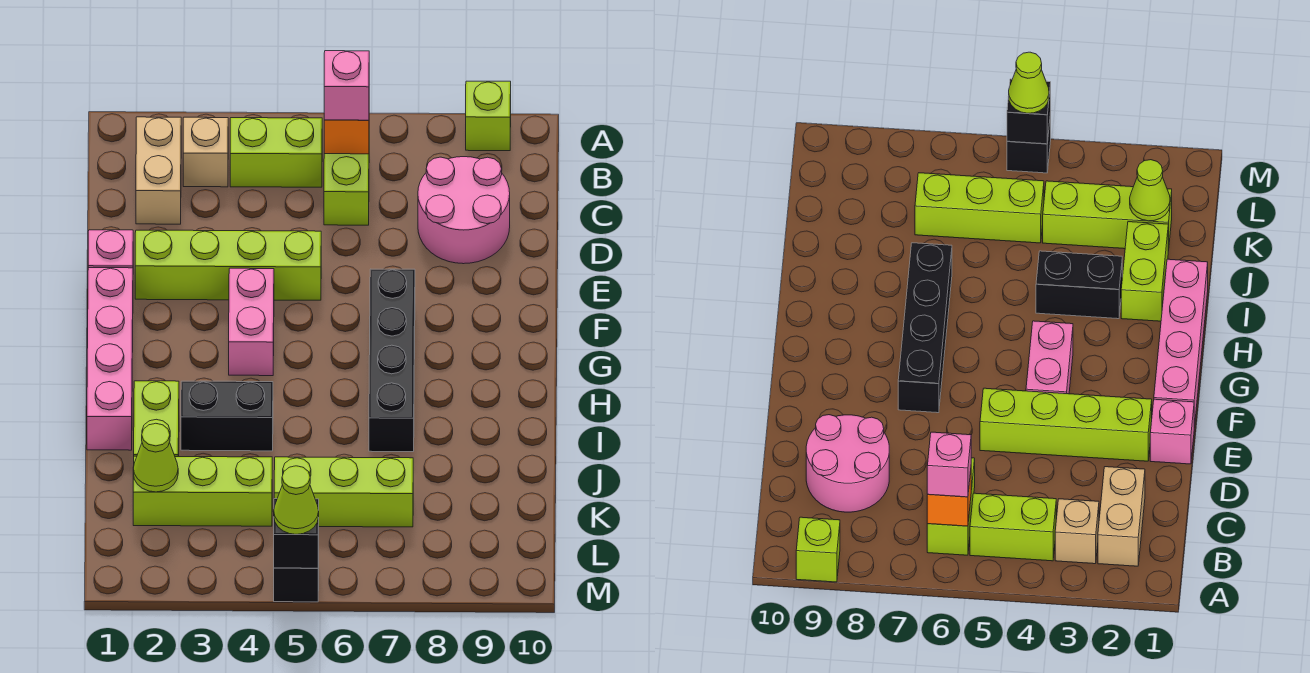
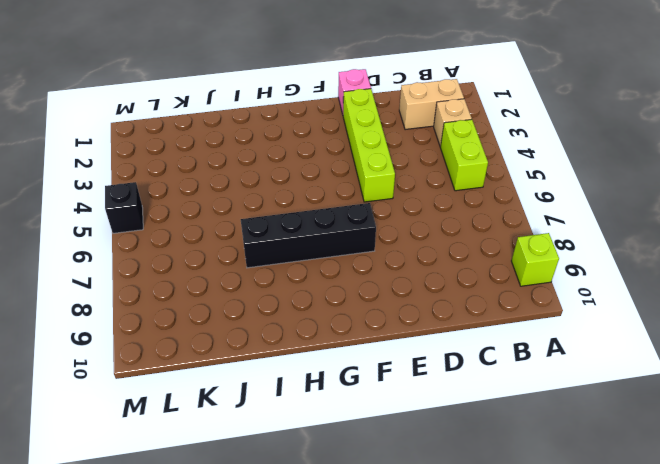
none -> lime brick B6:C6 level 1
none -> pink round brick C8:D9 level 1
none -> pink brick F1:I1 level 1

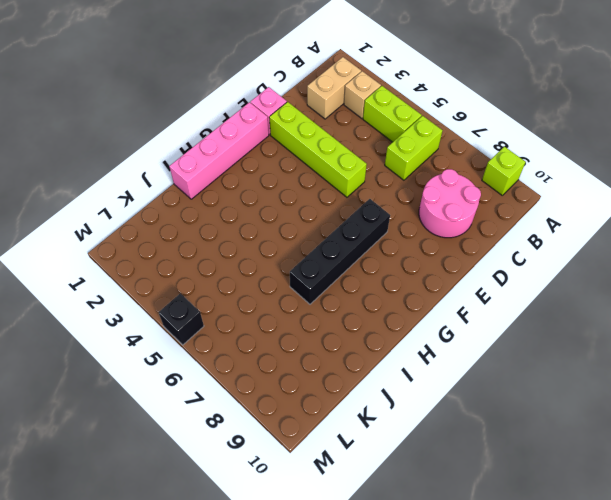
none -> pink brick F4:G4 level 1
none -> lime brick I2:J2 level 1
none -> black brick I3:I4 level 1

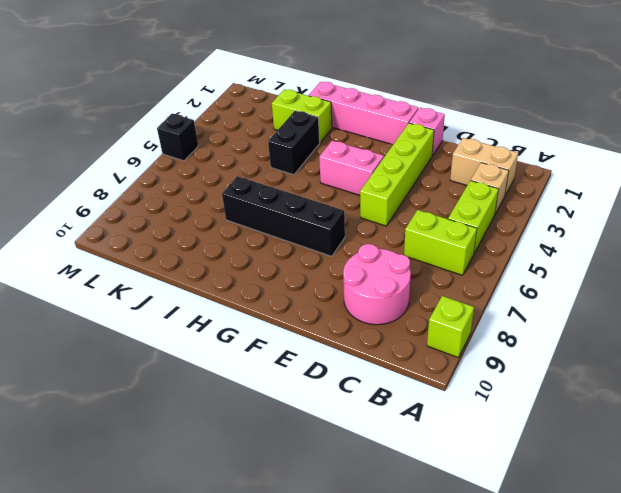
none -> lime brick K2:K4 level 1
none -> lime brick K5:K7 level 1
none -> orange brick B6 level 2

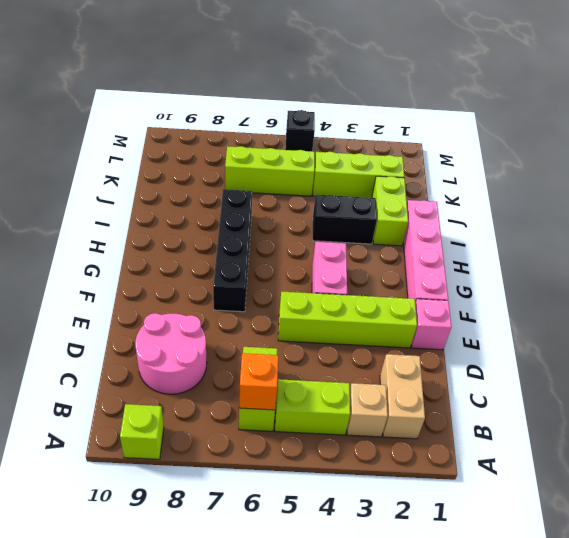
none -> lime cone K2 level 2
none -> black brick M5 level 2
none -> pink brick B6 level 3

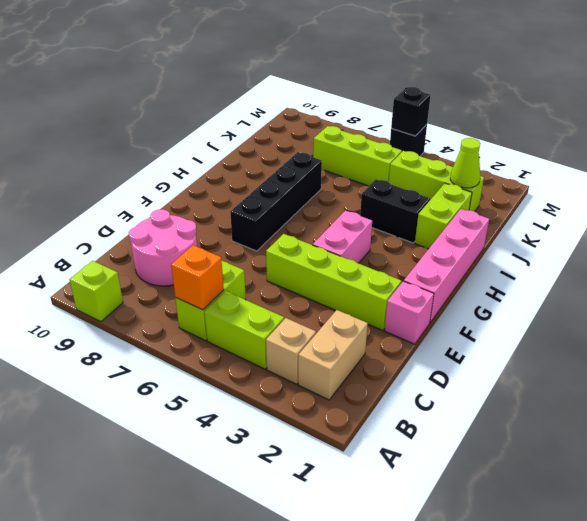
none -> pink brick B6 level 3
none -> lime cone M5 level 3

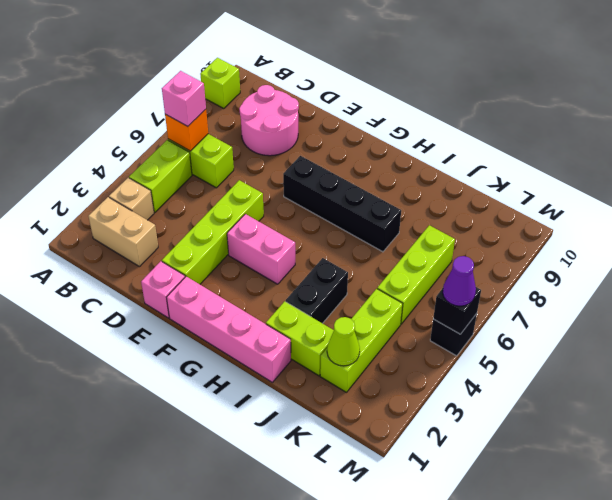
purple cone M5 level 3 -> lime cone M5 level 3

